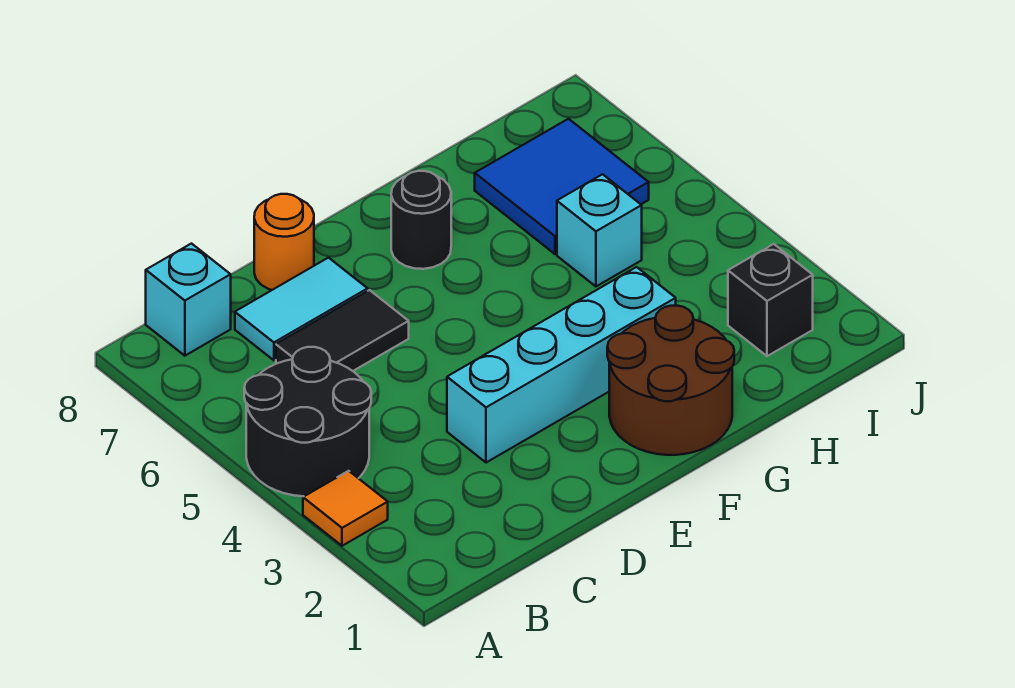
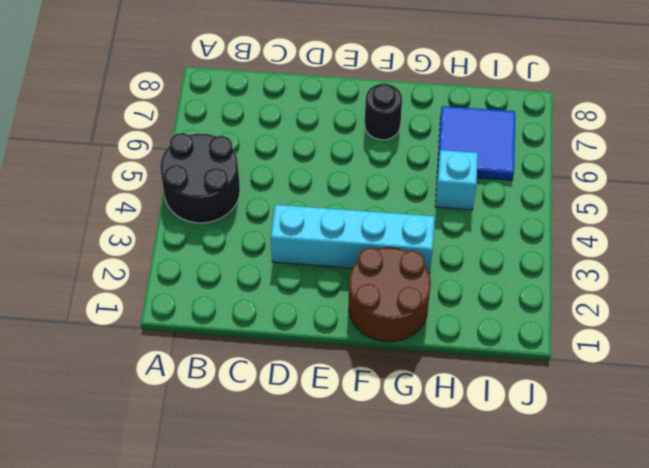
none -> orange tile A3 level 1
none -> cyan brick B8 level 1
none -> black tile C6:D6 level 1

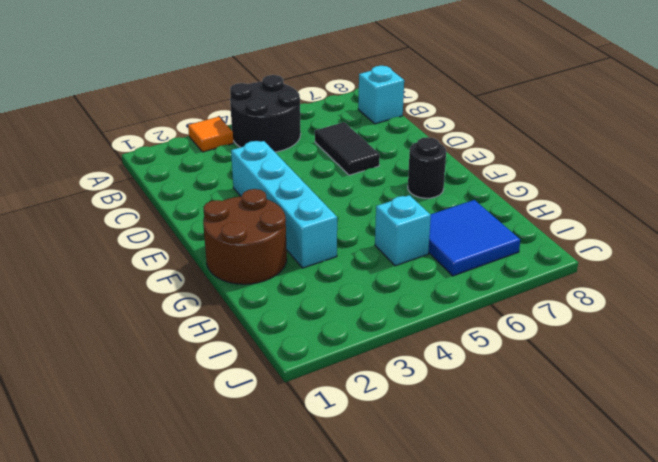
none -> cyan tile C7:D7 level 1
none -> orange round brick D8 level 1
none -> black brick I2 level 1

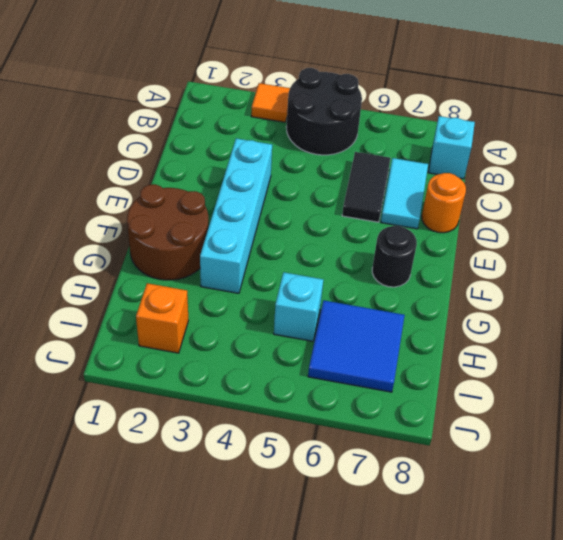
orange brick I2 level 1 -> black brick I2 level 1

